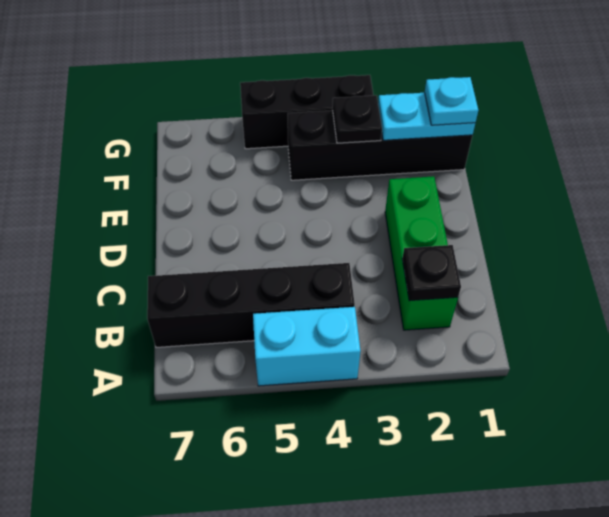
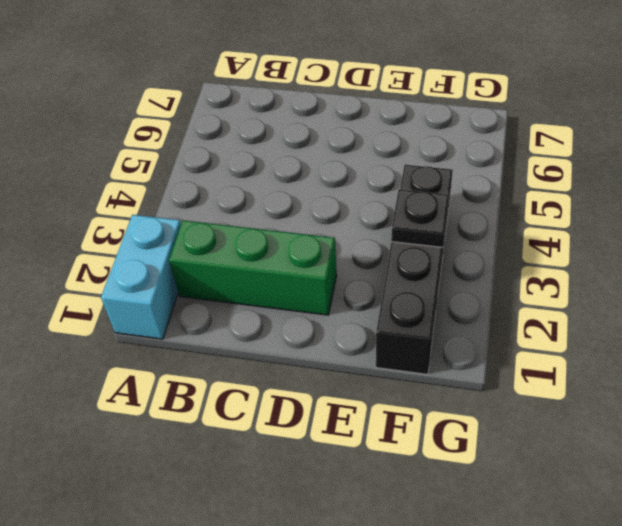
cyan brick A1:A2 level 1 -> cyan brick A4:A5 level 1
none -> black brick B4:B7 level 1
none -> black brick G3:G5 level 1

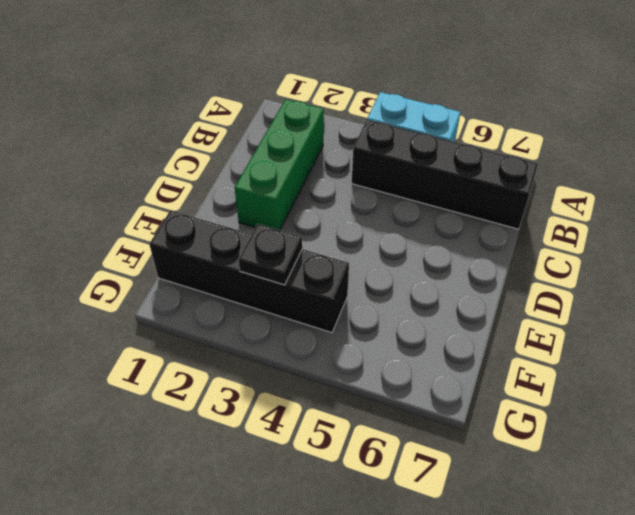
none -> black brick G3:G5 level 1
none -> black plate B2 level 2

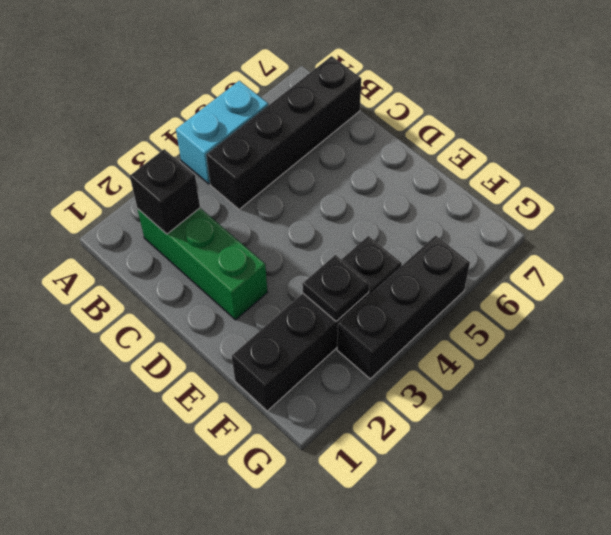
black brick B2 level 2 -> black plate B2 level 2
none -> cyan plate F1:F2 level 2
none -> cyan plate F1 level 3

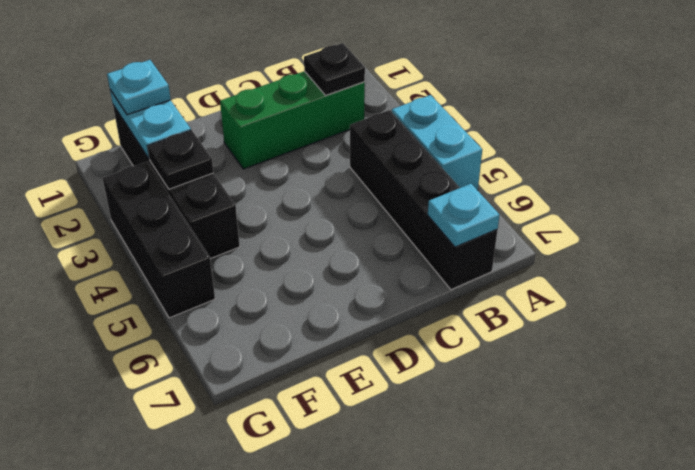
cyan plate B7 level 2 -> none

